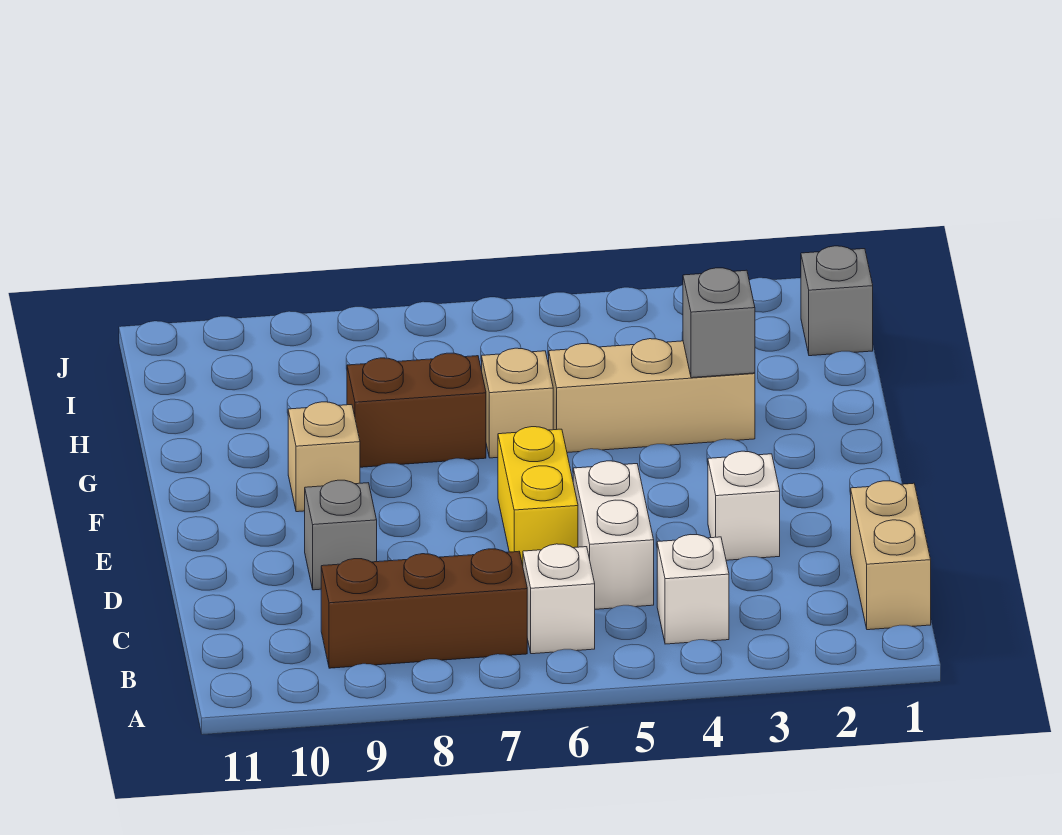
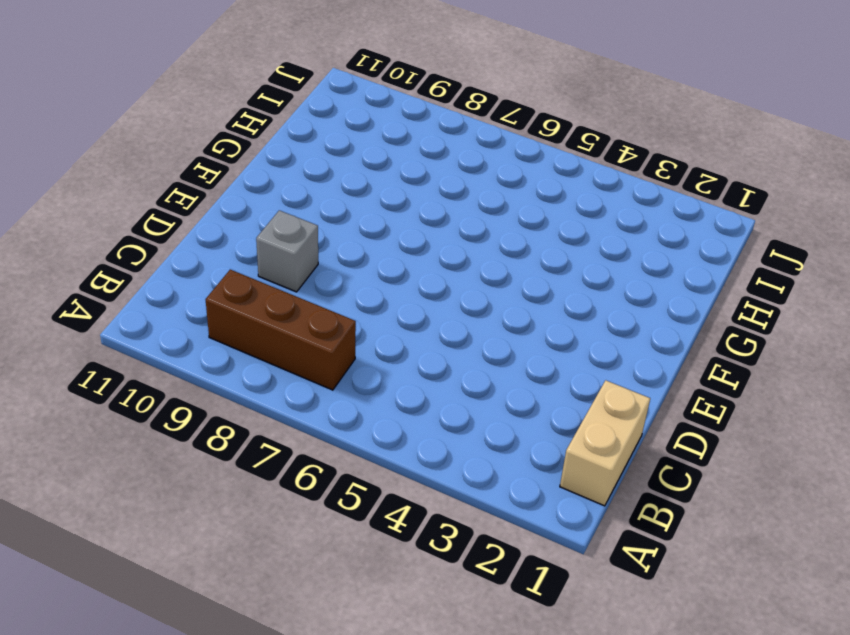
none -> white brick B4 level 1
none -> white brick B6 level 1
none -> white brick C5:D5 level 1

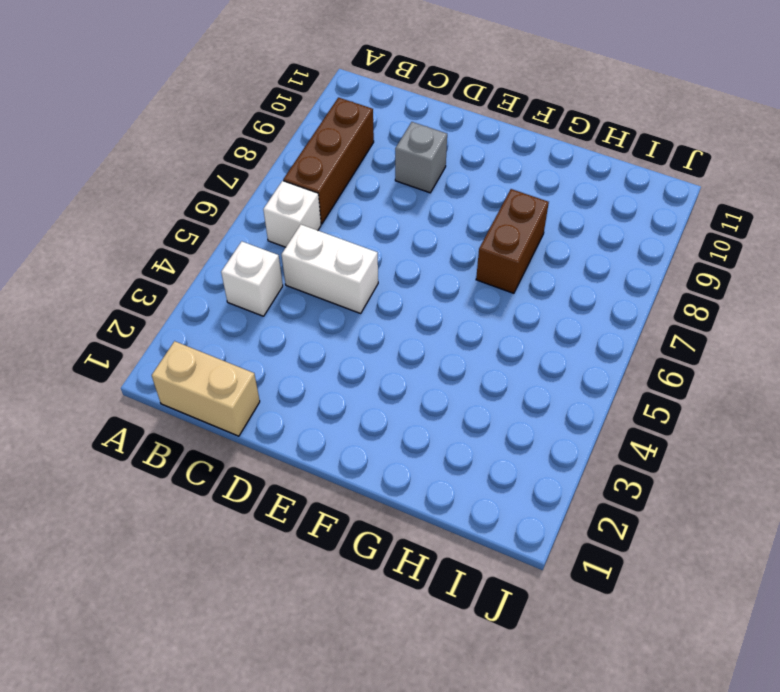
none -> white brick D3 level 1
none -> yellow brick D6:E6 level 1
none -> tan brick F9 level 1

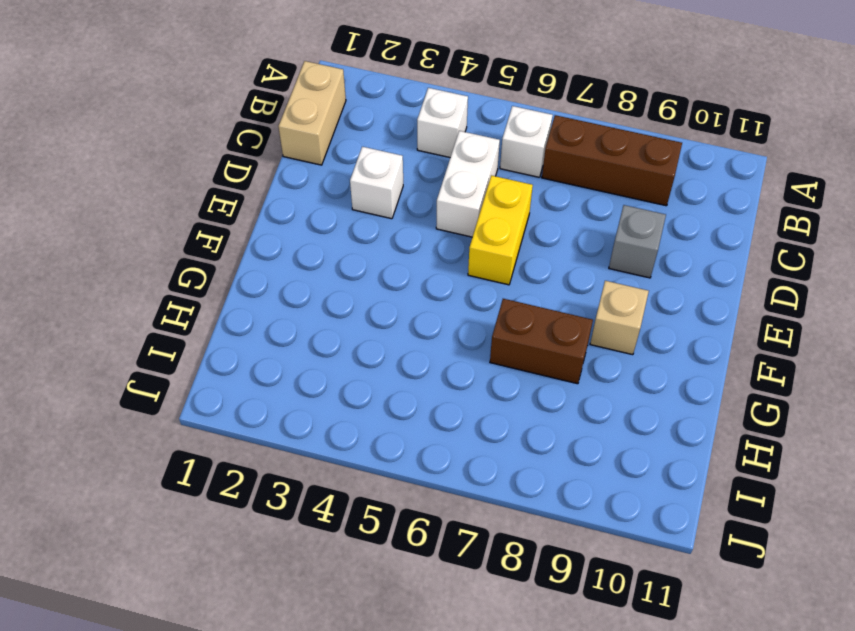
none -> tan brick G3:G5 level 1
none -> tan brick G6 level 1
none -> grey brick I1 level 1

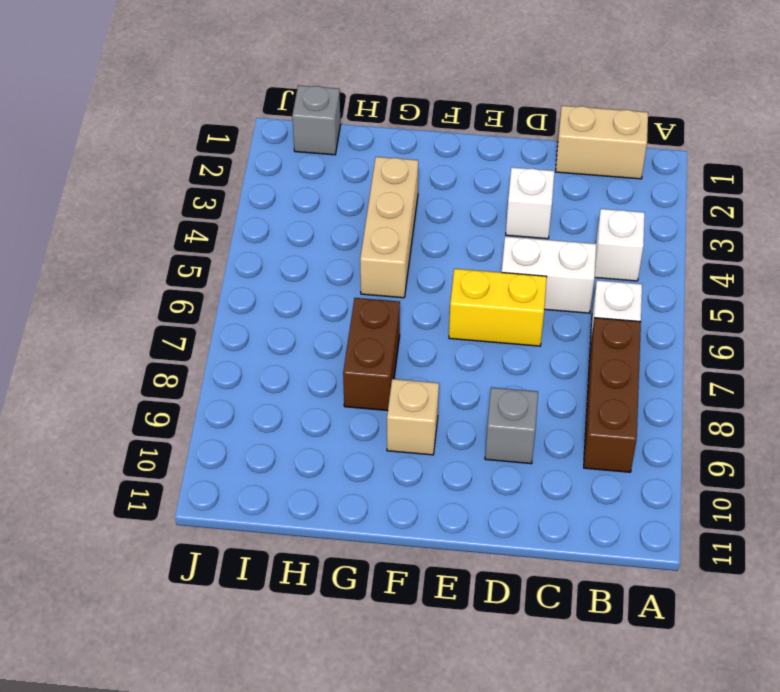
none -> tan brick G6 level 1
none -> grey brick G3 level 2

